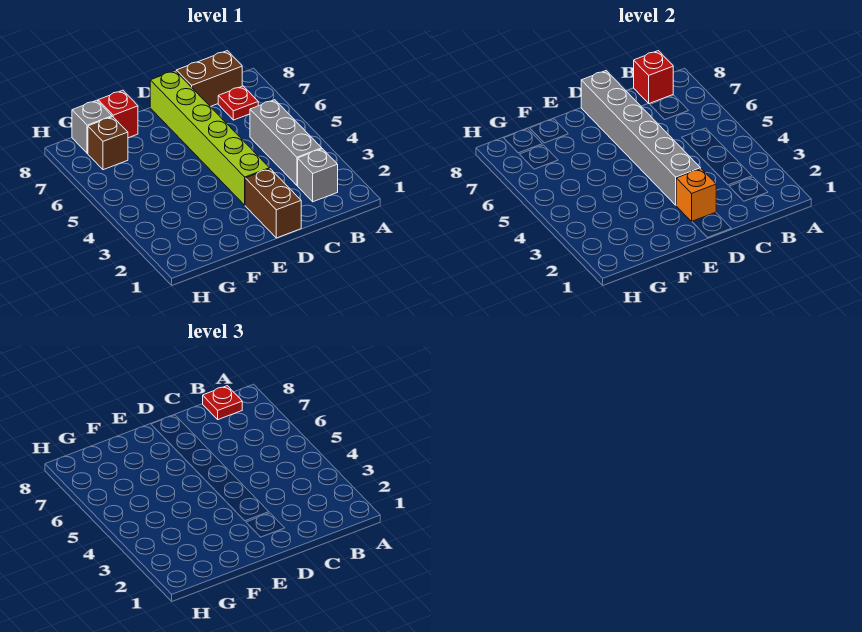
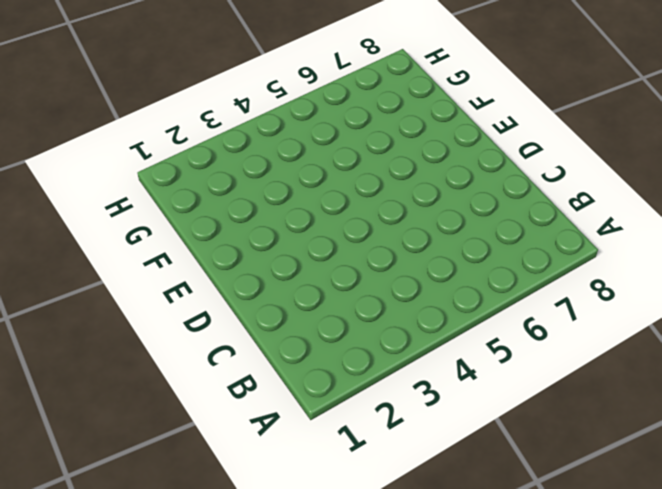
none -> grey brick B2 level 1
none -> grey brick B3:B5 level 1
none -> red plate B7 level 1

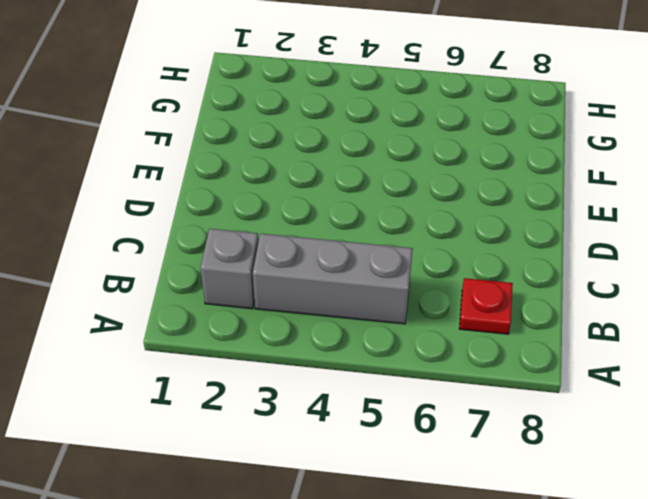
none -> brown brick B8:C8 level 1
none -> brown brick D1:D2 level 1
none -> lime brick D3:D8 level 1

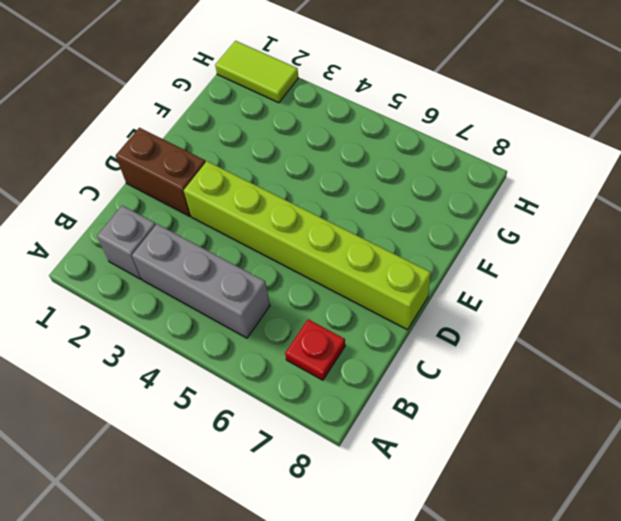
lime tile H1:H2 level 1 -> none
none -> brown brick B8:C8 level 1
none -> red brick F8 level 1
none -> brown brick G7 level 1

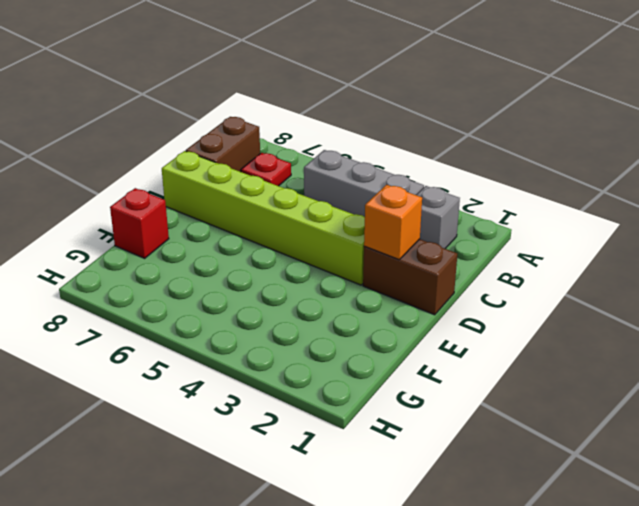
none -> brown brick G7 level 1
none -> grey brick G8 level 1
none -> red brick B8 level 2

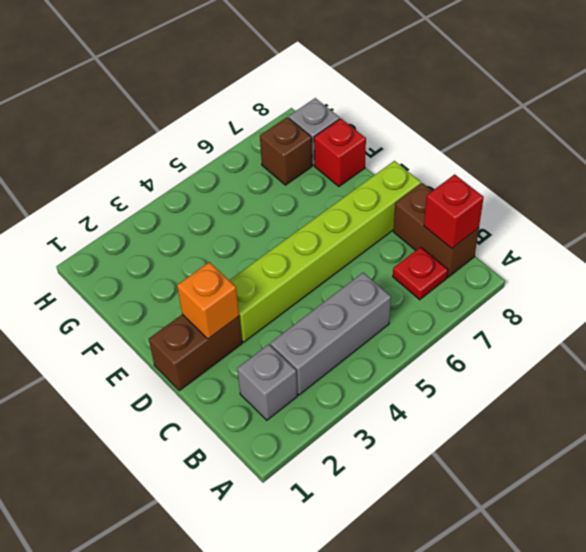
none -> grey brick D3:D8 level 2
none -> red plate B8 level 3

